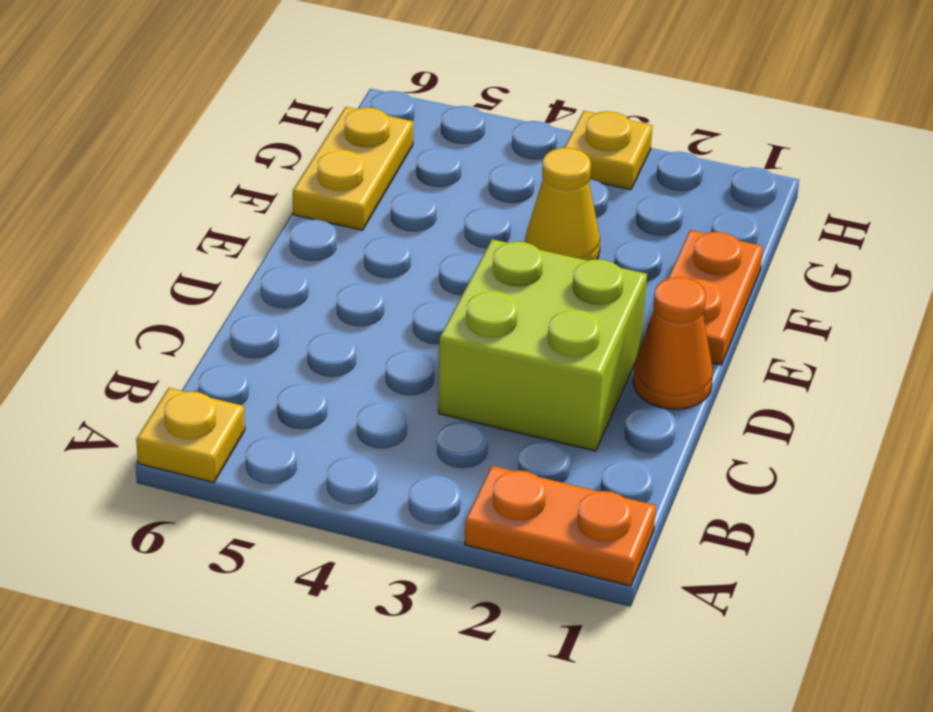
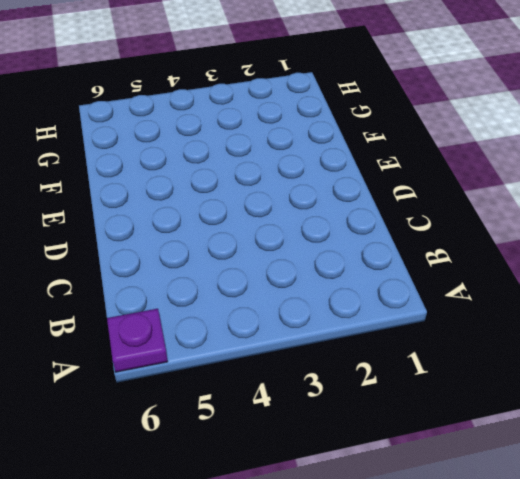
purple plate A6 level 1 -> yellow plate A6 level 1
none -> orange plate A1:A2 level 1
none -> lime brick C2:D3 level 1

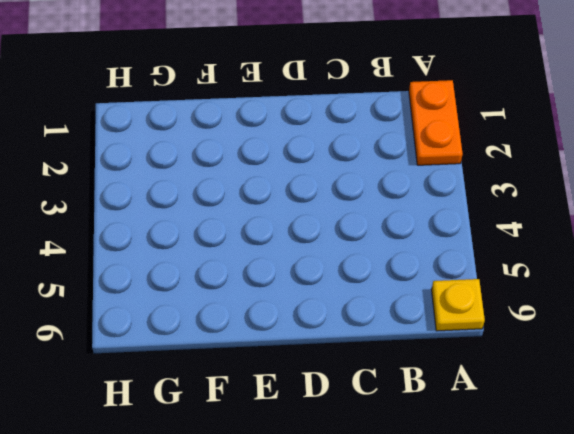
none -> lime brick C2:D3 level 1
none -> orange cone D1 level 1

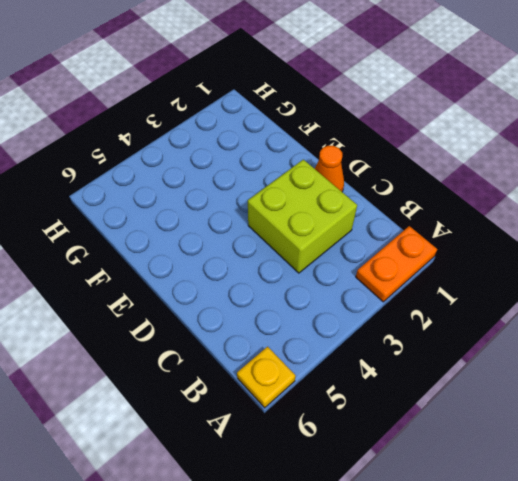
none -> orange plate E1:F1 level 1
none -> yellow cone F3 level 1

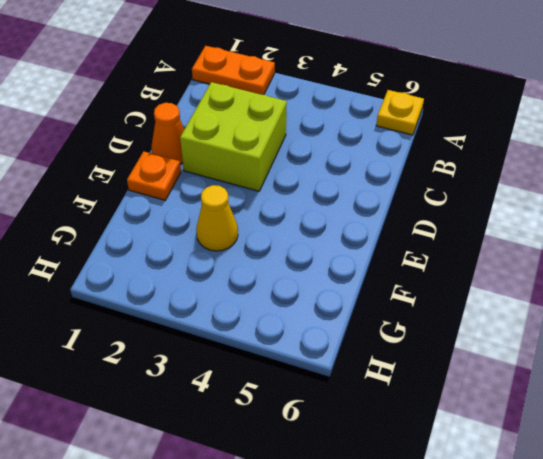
orange plate E1 level 1 -> orange plate E1:F1 level 1
none -> yellow plate F6:G6 level 1
none -> yellow plate H3 level 1

